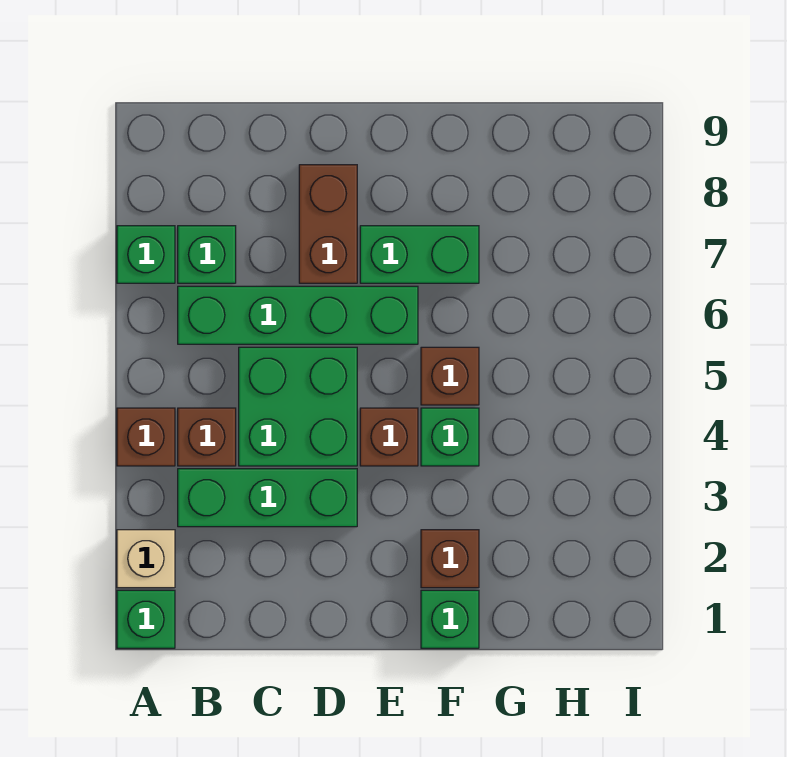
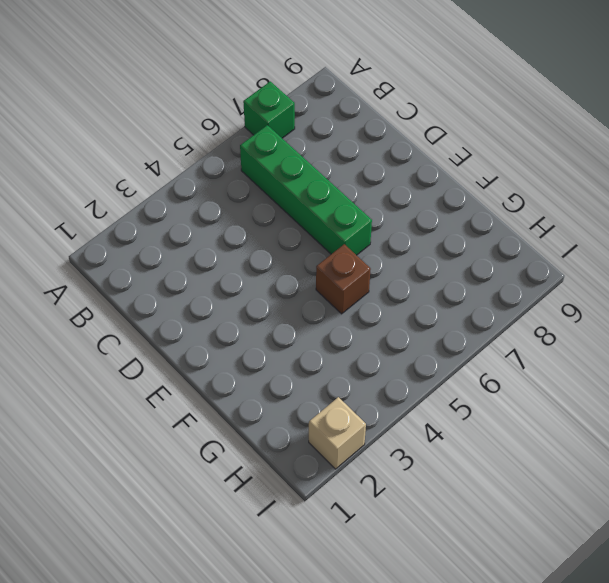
tan brick I2 level 1 -> tan brick A2 level 1
none -> green brick A1 level 1
none -> brown brick A4 level 1
none -> green brick B3:D3 level 1

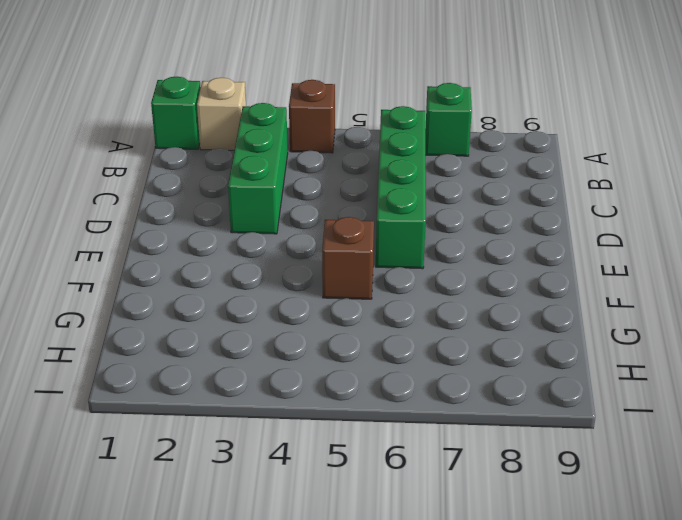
none -> brown brick B4 level 1
none -> green brick B7 level 1
none -> green brick C4:D5 level 1

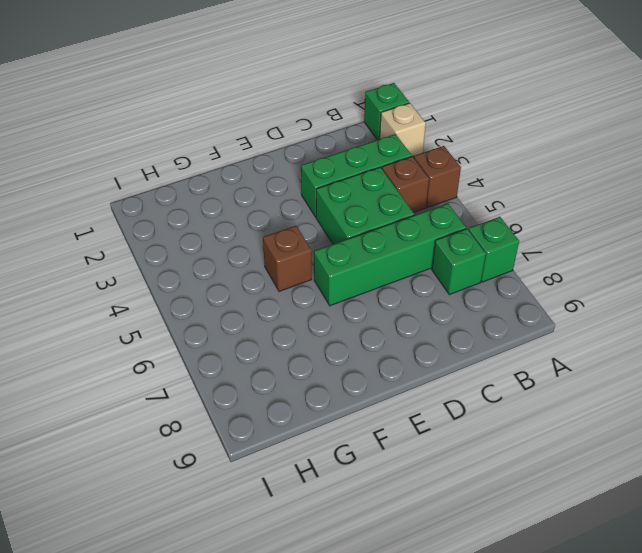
none -> brown brick D7:D8 level 1
none -> brown brick E4 level 1
none -> green brick E7:F7 level 1

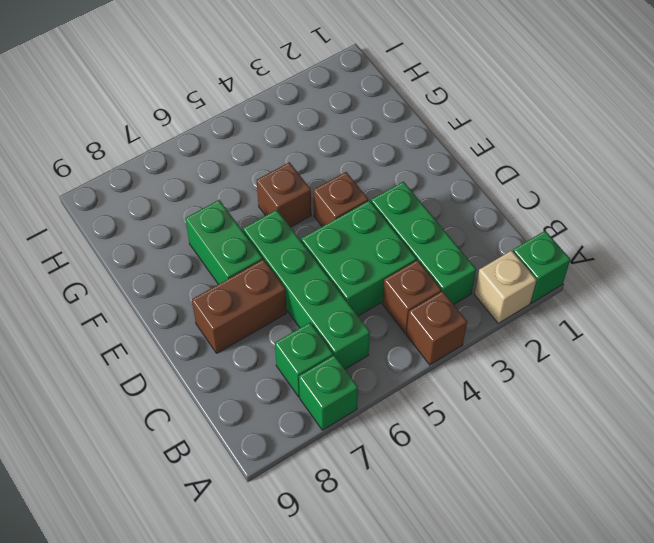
none -> green brick F1 level 1
none -> brown brick F2 level 1
none -> green brick F4 level 1

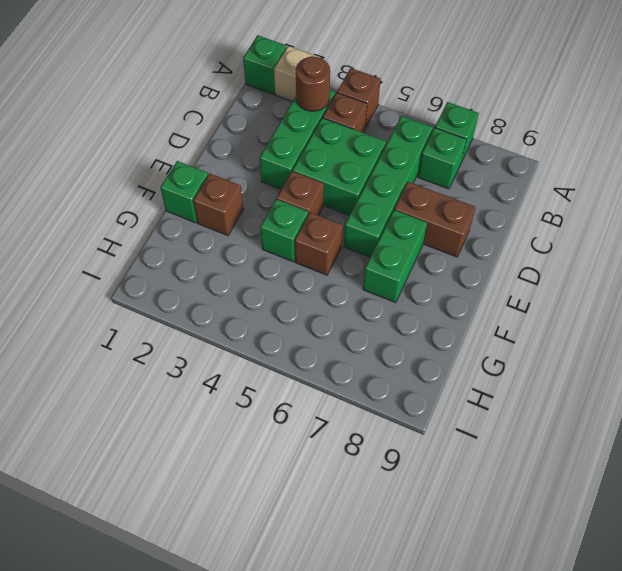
brown round brick B3 level 2 -> none

